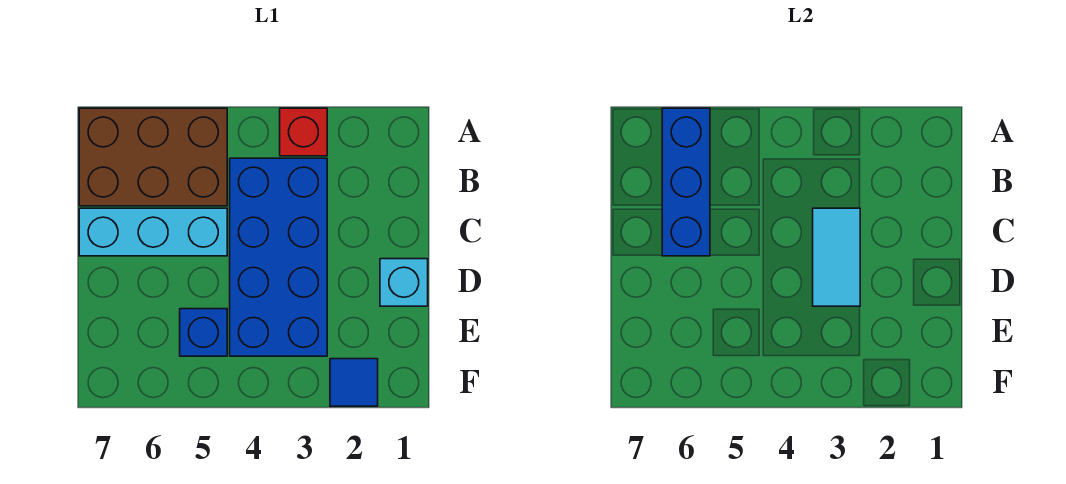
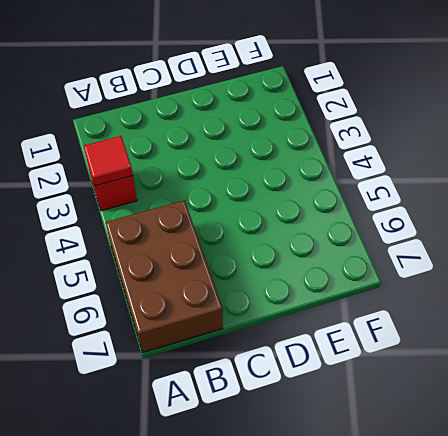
red tile A3 level 2 -> none
none -> blue brick B3:E4 level 1
none -> cyan brick C5:C7 level 1

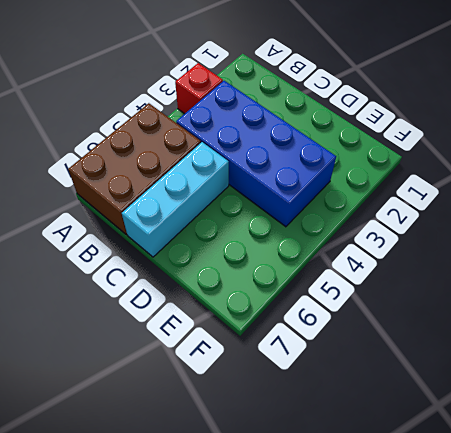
none -> cyan brick D1 level 1
none -> blue brick E5 level 1

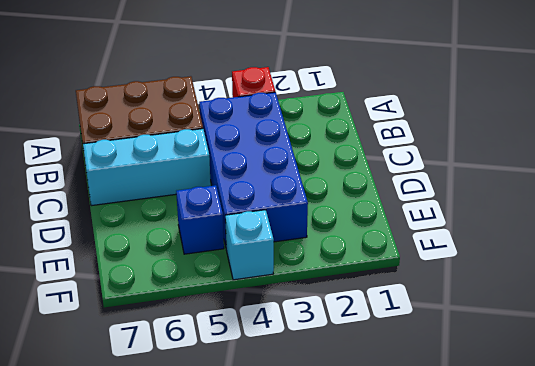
cyan brick F4 level 1 -> cyan brick D1 level 1
none -> blue tile F2 level 1
none -> blue brick A6:C6 level 2

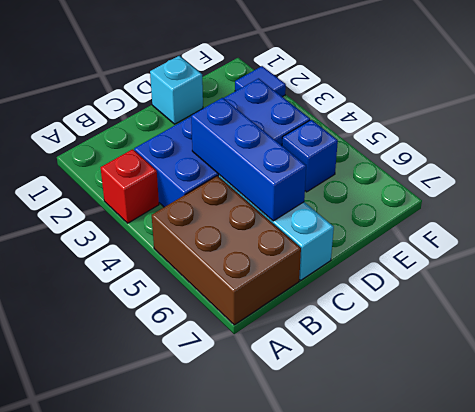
blue brick C4:C6 level 2 -> blue brick A6:C6 level 2
none -> cyan tile C3:D3 level 2

